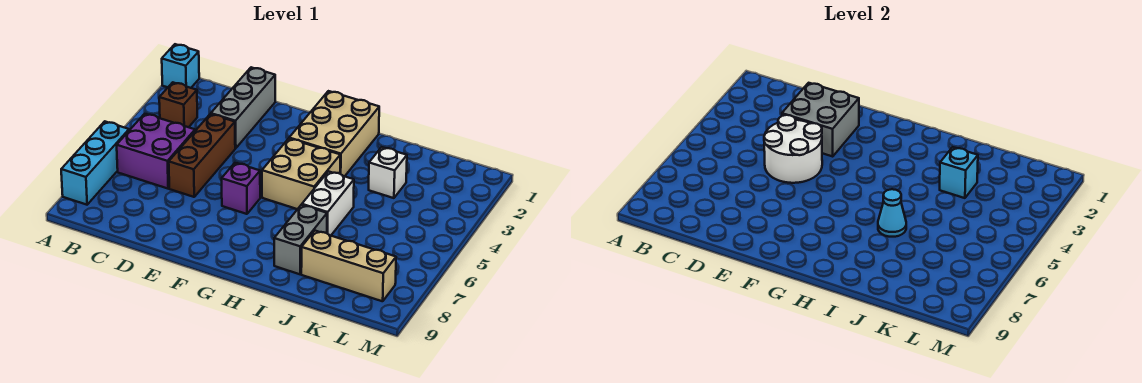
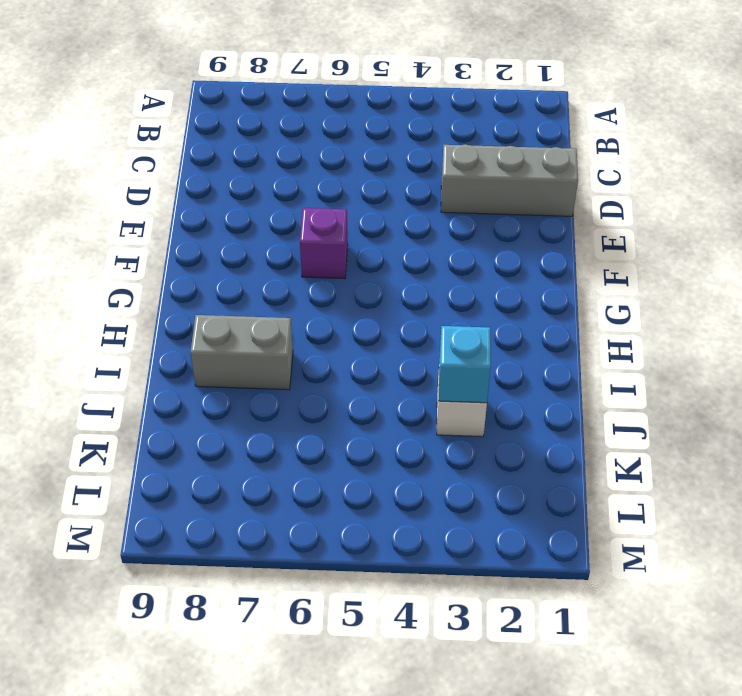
none -> cyan brick A1 level 1
none -> cyan brick A6:A8 level 1
none -> brown brick B3 level 1

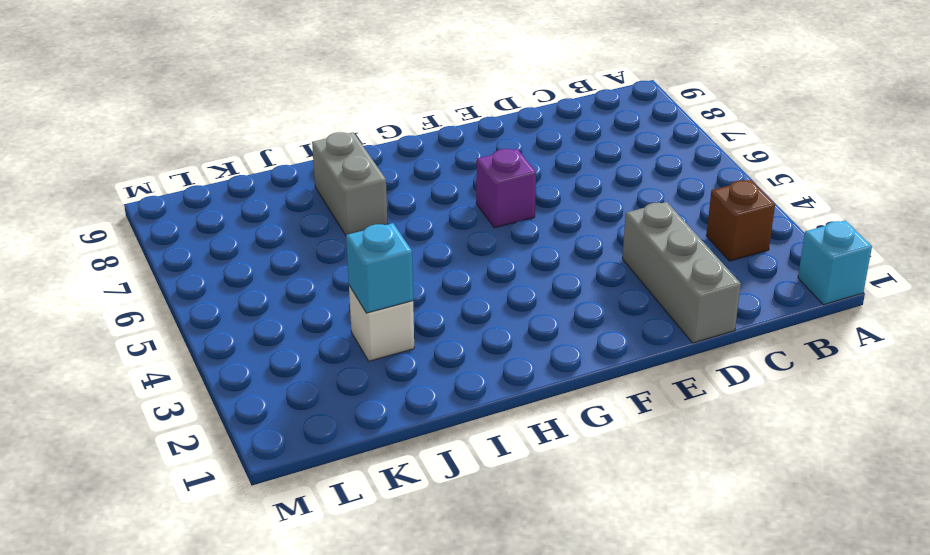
none -> cyan brick A6:A8 level 1
none -> purple brick B5:C6 level 1
none -> brown brick D4:D6 level 1

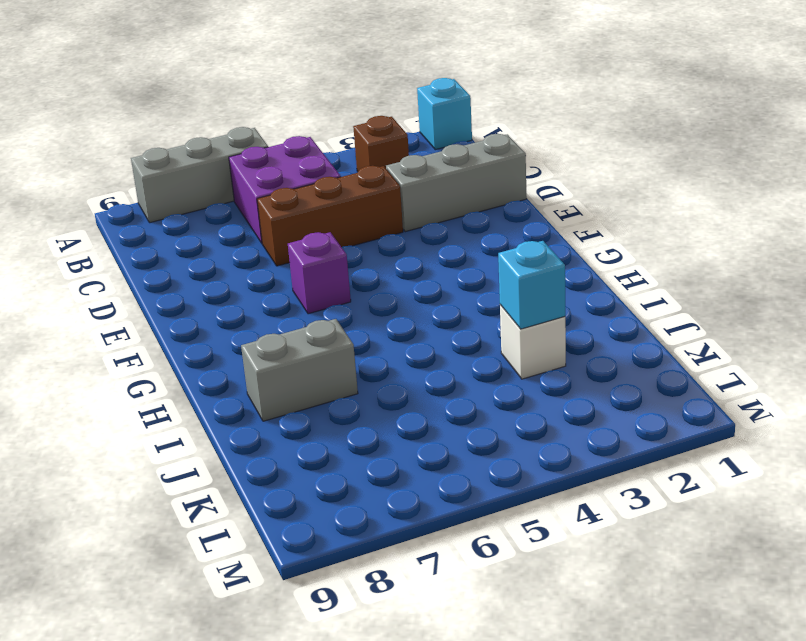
grey brick A6:A8 level 1 -> cyan brick A6:A8 level 1
none -> tan brick G1:H3 level 1
none -> tan brick G4:H5 level 1
none -> white brick I5:I6 level 1

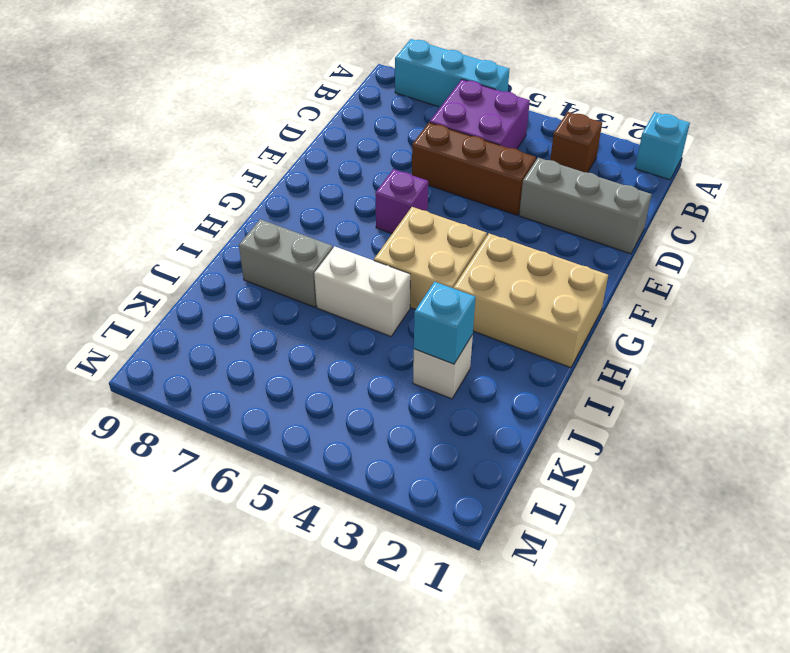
none -> tan brick J8:L8 level 1
none -> grey brick D2:E3 level 2
none -> white round brick D4:E5 level 2

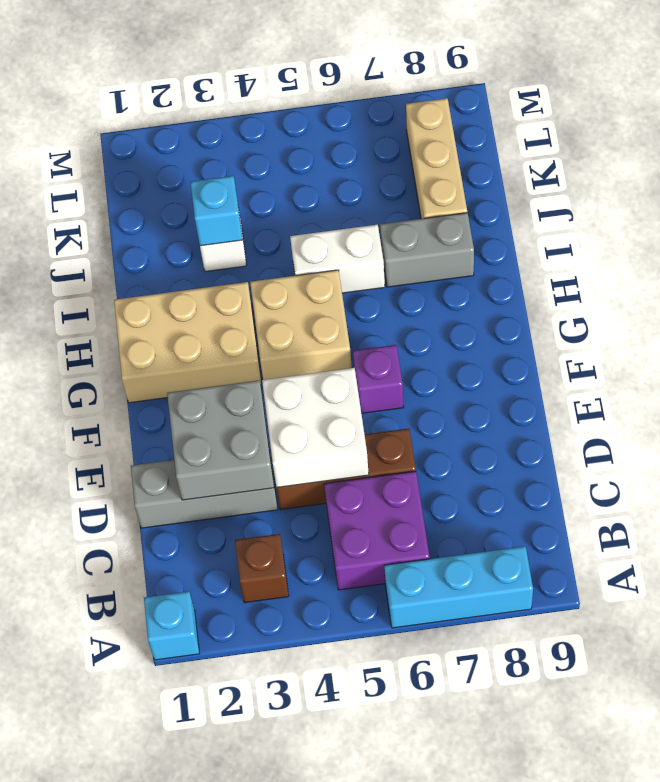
white brick D4:E5 level 2 -> white round brick D4:E5 level 2
none -> cyan cone I6 level 2

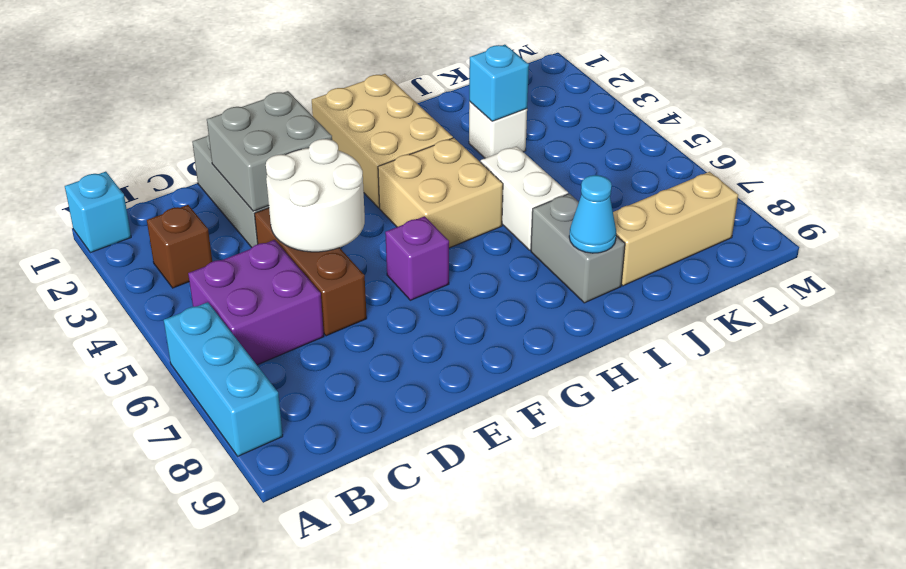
cyan cone I8 level 2 -> cyan cone I6 level 2

